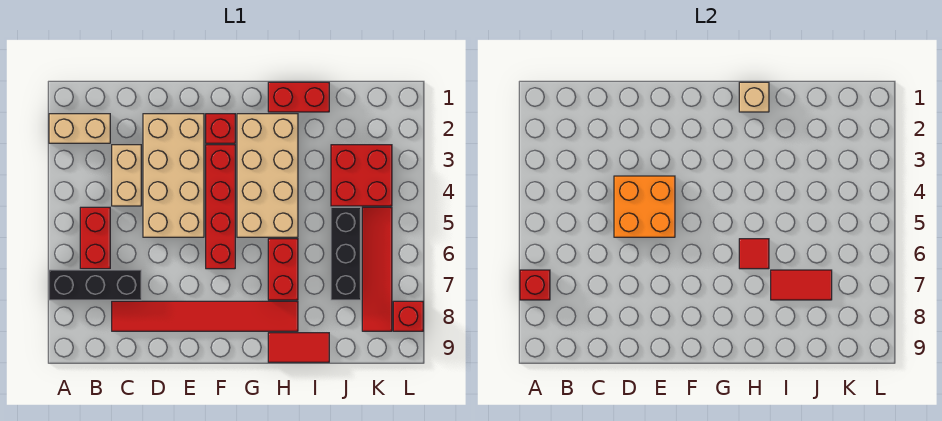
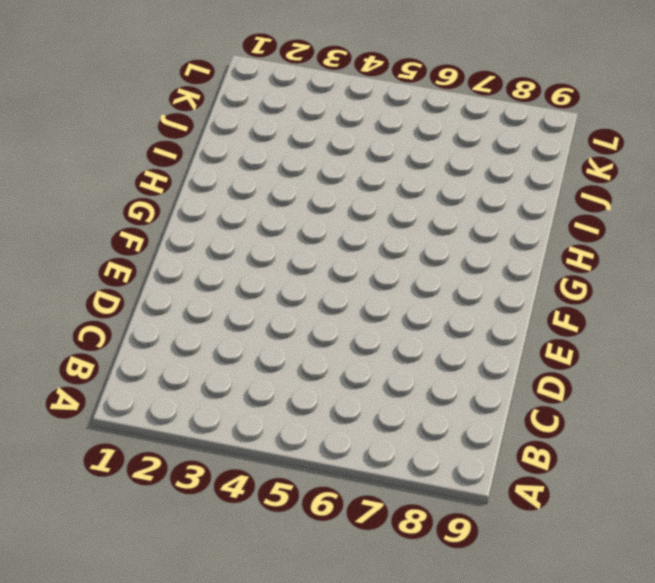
none -> tan brick A2:B2 level 1
none -> black brick A7:C7 level 1
none -> red brick B5:B6 level 1

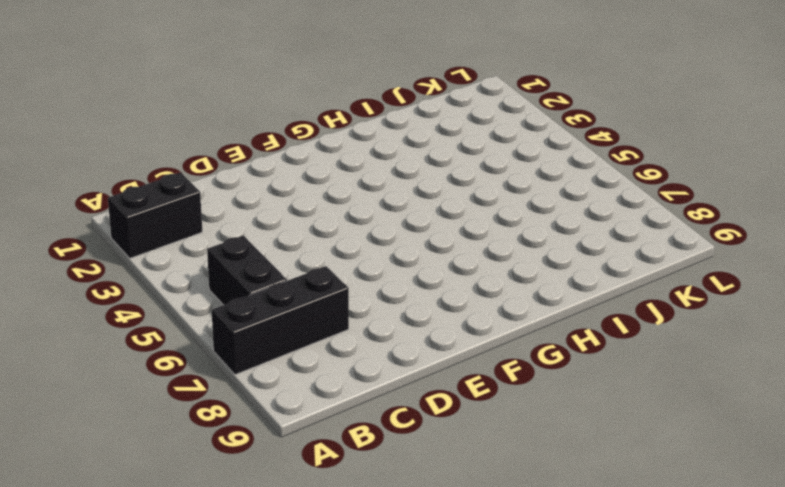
black brick A2:B2 level 1 -> tan brick A2:B2 level 1
black brick B5:B6 level 1 -> red brick B5:B6 level 1
none -> tan brick C3:C4 level 1
none -> red tile C8:H8 level 1
none -> tan brick D2:E5 level 1

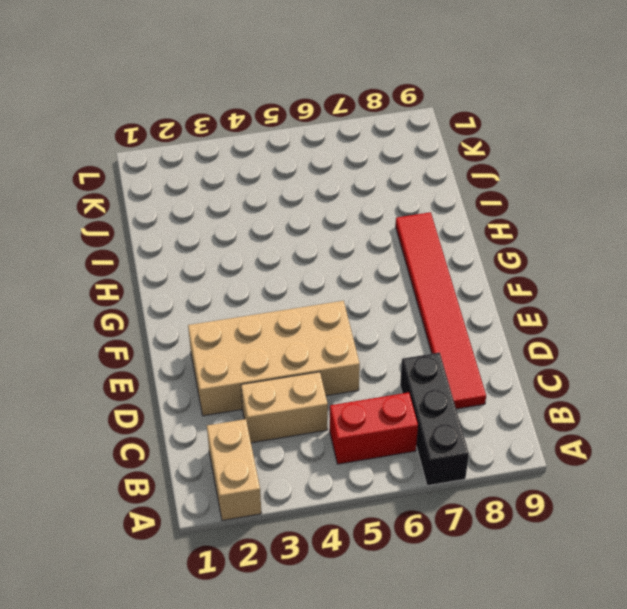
none -> red brick F2 level 1
none -> red brick F3:F6 level 1
none -> tan brick G2:H5 level 1

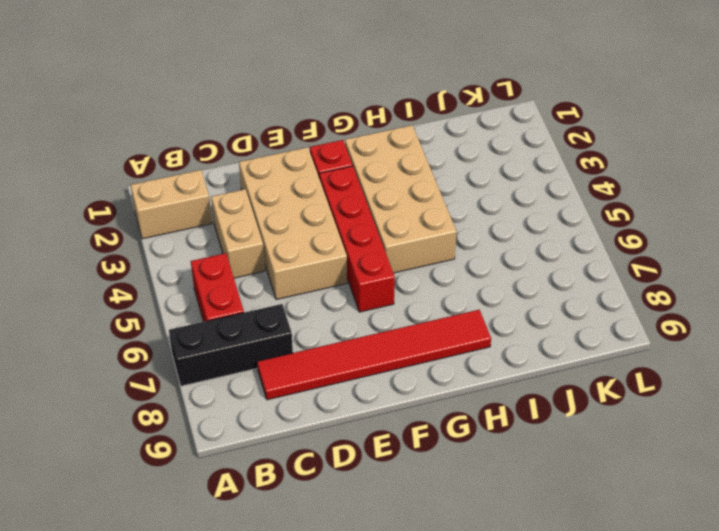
none -> red brick H1:I1 level 1
none -> red brick H6:H7 level 1
none -> red tile H9:I9 level 1

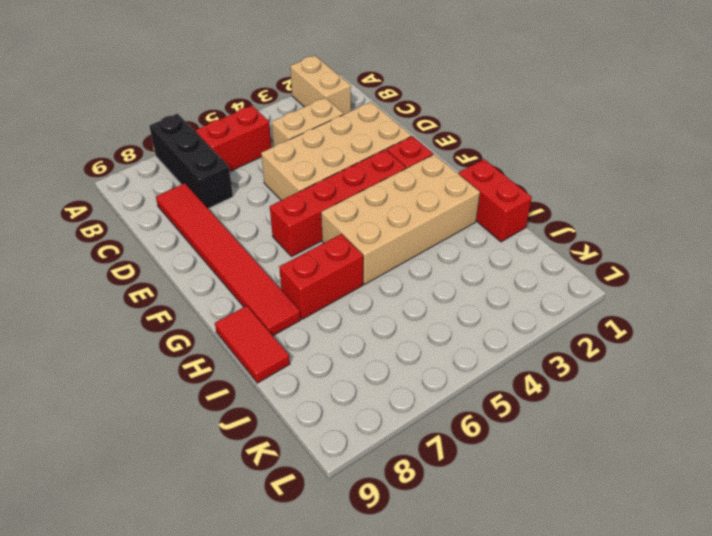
none -> red brick J3:K4 level 1
none -> black brick J5:J7 level 1
none -> red tile K5:K8 level 1

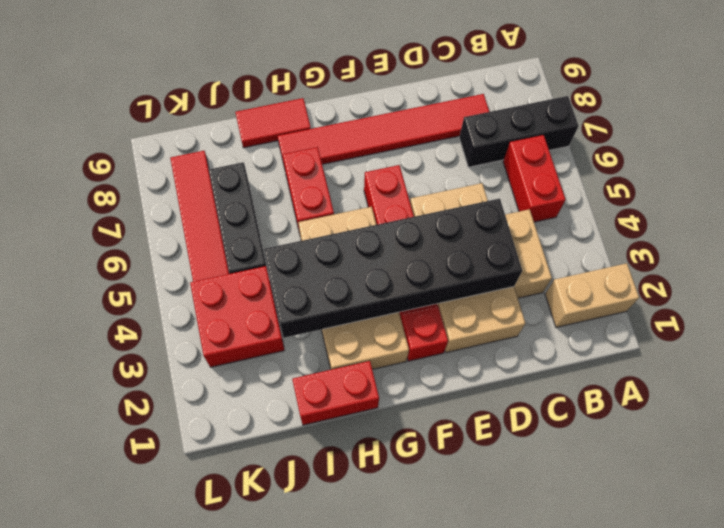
black brick D3:I4 level 2 -> orange brick D4:E5 level 2
none -> red brick L8 level 1
none -> red brick A7 level 2
none -> tan brick H1 level 2

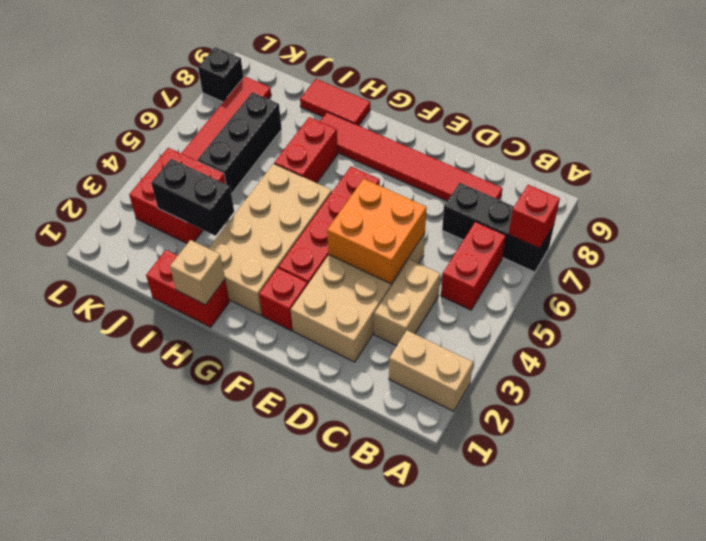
black brick I3:J3 level 2 -> none
black brick L8 level 1 -> red brick L8 level 1
none -> red tile H6 level 2
none -> red tile I7:J7 level 2

